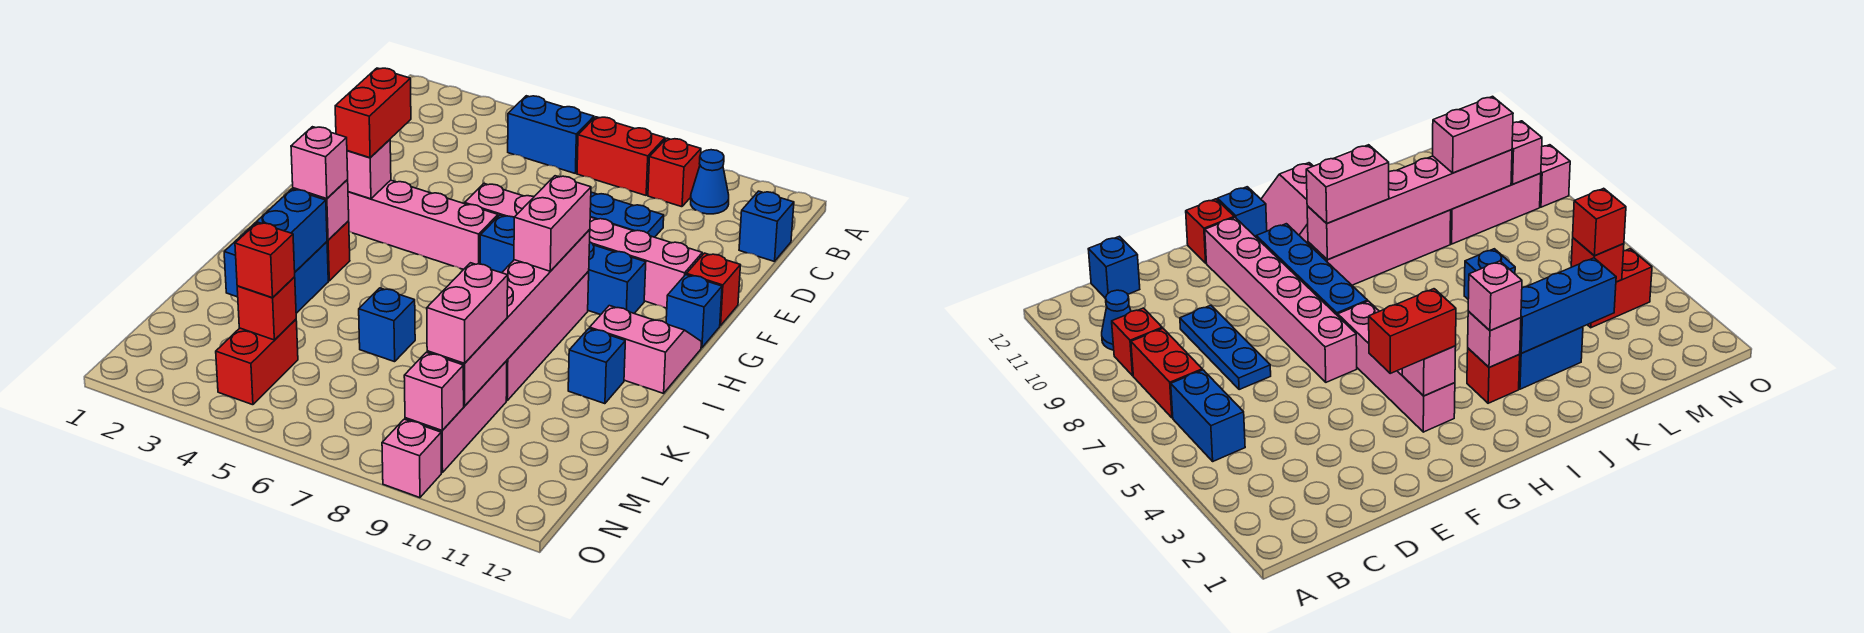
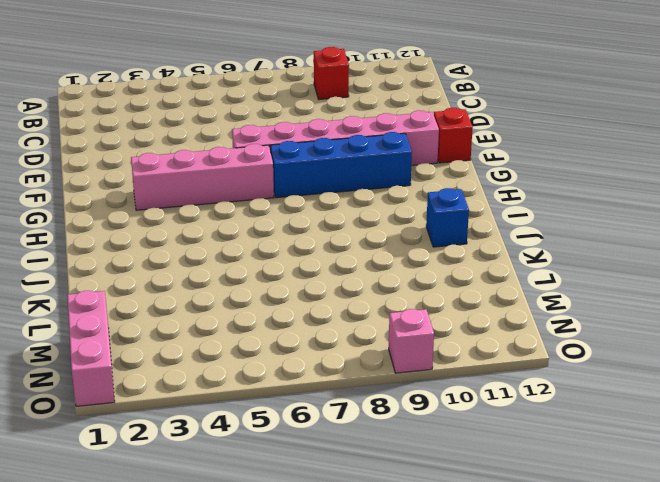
pink brick M1:O1 level 1 -> pink brick L9:N9 level 1
none -> blue brick B5:B6 level 1
none -> red brick B7:B8 level 1
none -> blue cone B10 level 1
none -> blue brick C12 level 1

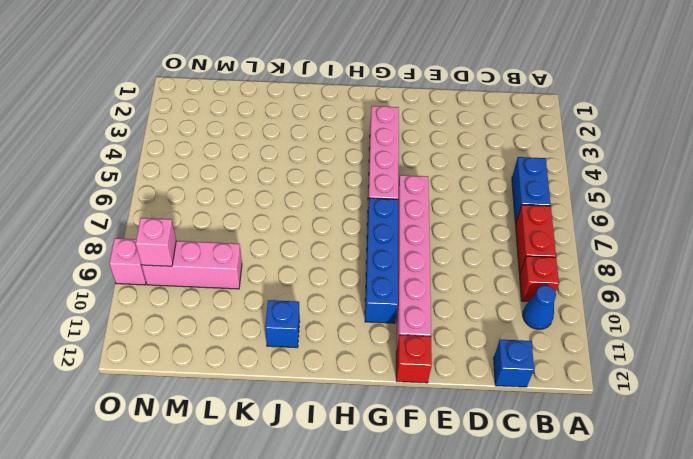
none -> blue plate D7:D9 level 1
none -> blue brick G12 level 1
none -> pink brick H9:K9 level 1
none -> pink slope H11:I12 level 1 top I

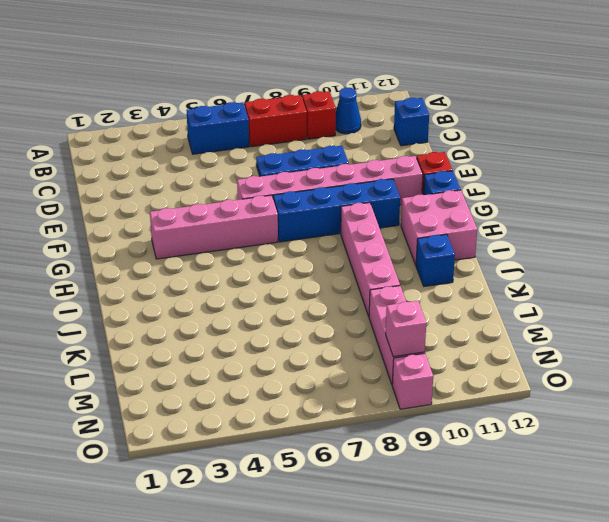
pink brick H11:I12 level 1 -> pink slope H11:I12 level 1 top I
none -> red brick I3 level 1
none -> blue brick J3:K3 level 1
none -> blue brick K6 level 1
none -> red brick M4:N4 level 1

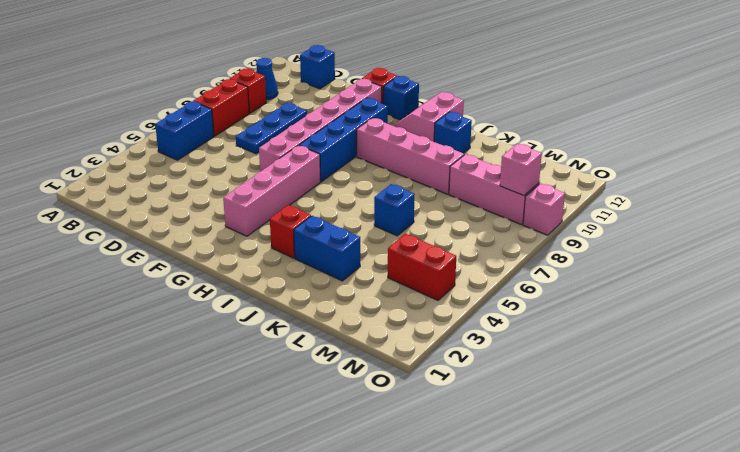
none -> pink brick G3 level 2
none -> pink brick H9:M9 level 2
none -> pink brick I3 level 2
none -> blue brick J3:L3 level 2

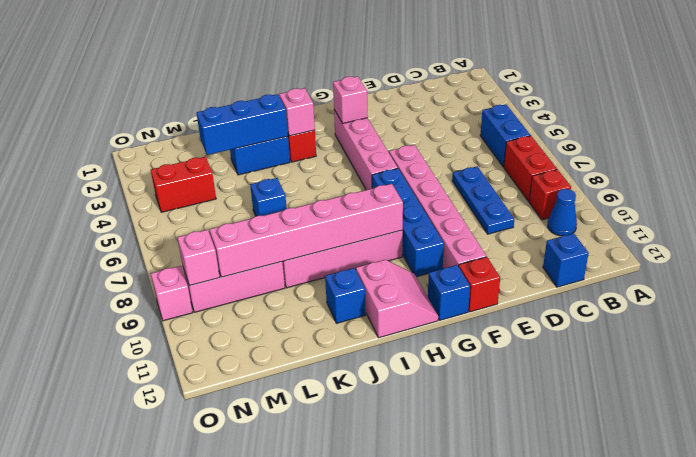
none -> red brick M4 level 2
none -> red brick F3:G3 level 3
none -> pink brick H9:I9 level 3
none -> pink brick I3 level 3

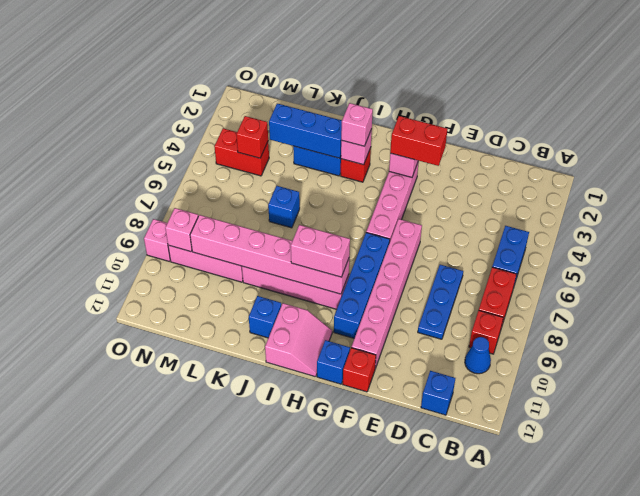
none -> pink brick L9:M9 level 3
none -> red brick M4 level 3

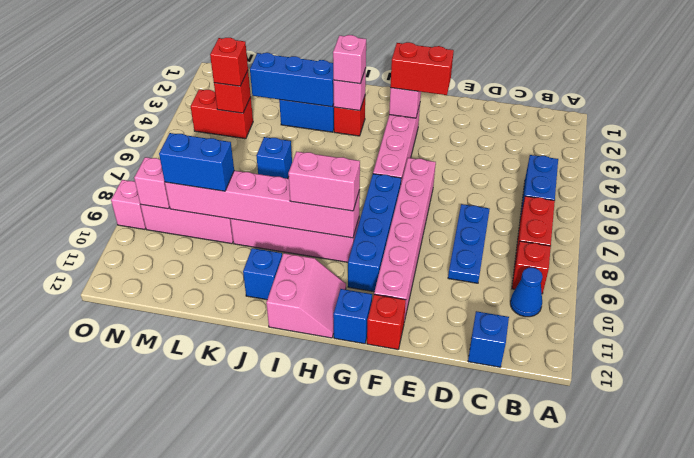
blue brick L9:M9 level 3 -> pink brick L9:M9 level 3

